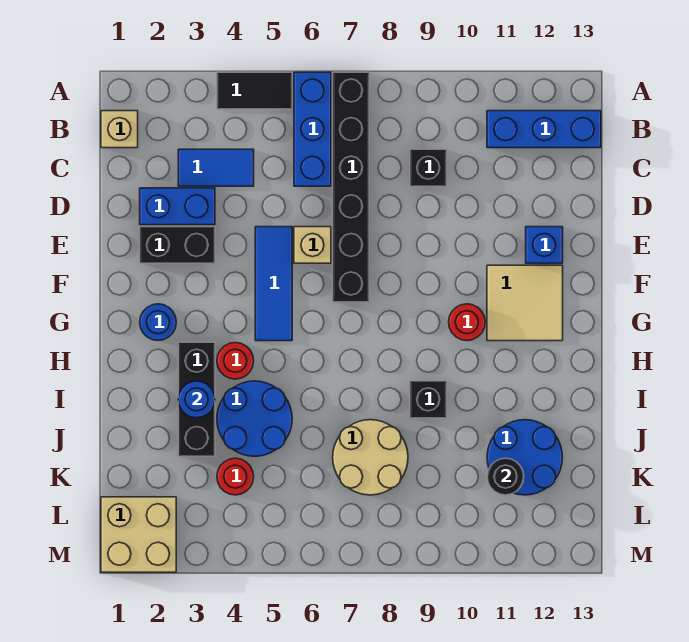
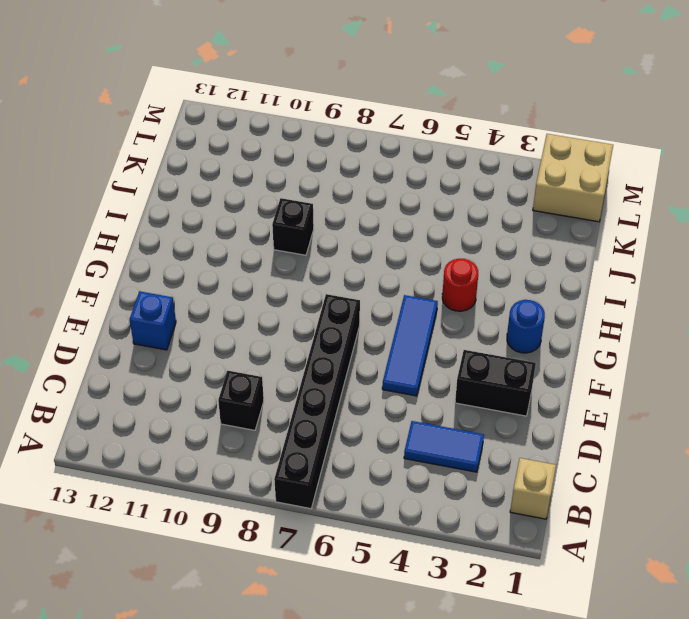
none -> black tile A4:A5 level 1
none -> blue brick A6:C6 level 1
none -> blue brick B11:B13 level 1

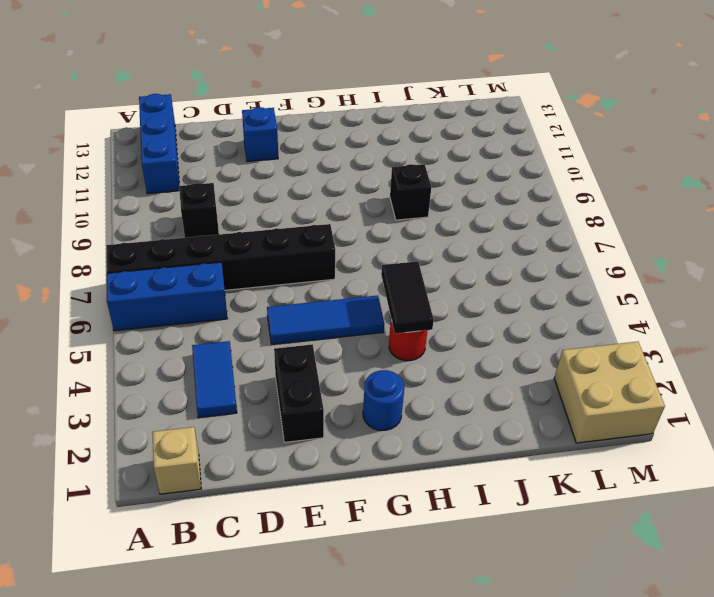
black tile H4:H5 level 2 -> black tile A4:A5 level 1
none -> blue brick D2:D3 level 1
none -> tan brick E6 level 1
none -> tan tile F11:G12 level 1

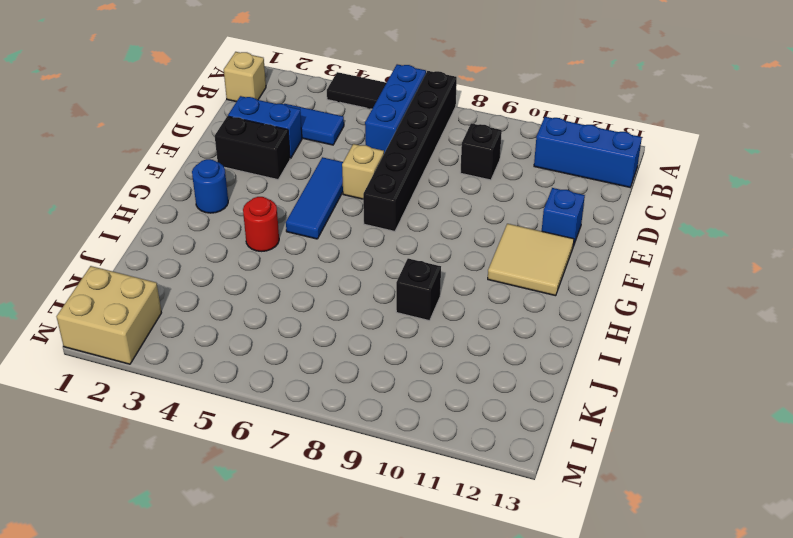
none -> red round brick G10 level 1
none -> black brick H3:J3 level 1
none -> blue round brick I4:J5 level 1

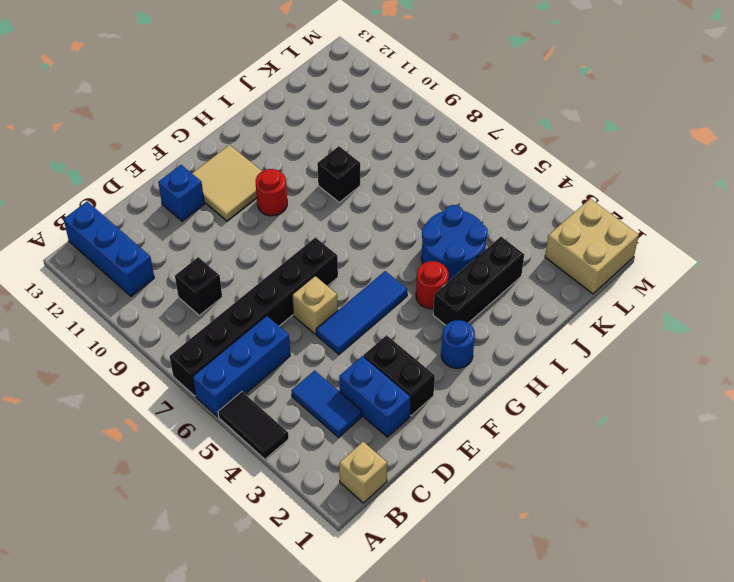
none -> tan round brick J7:K8 level 1
none -> blue round brick J11:K12 level 1
none -> red round brick K4 level 1

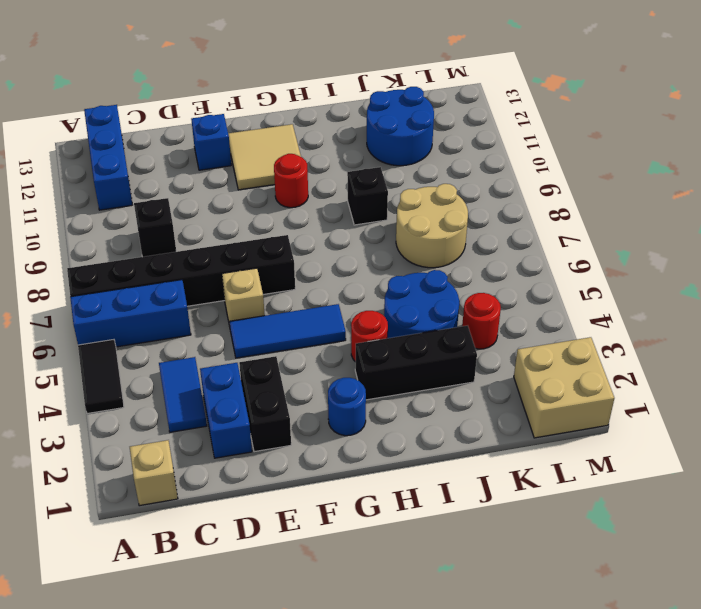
none -> blue round brick I3 level 2
none -> black round brick K11 level 2

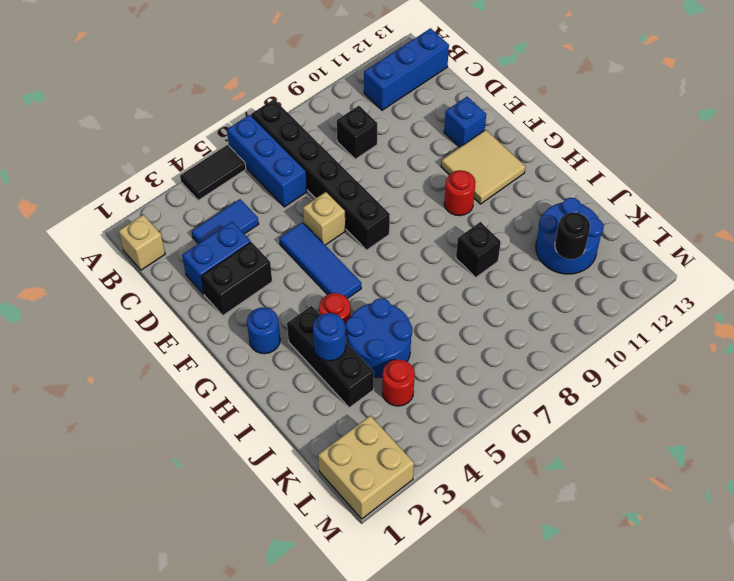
none -> tan round brick J7:K8 level 1

